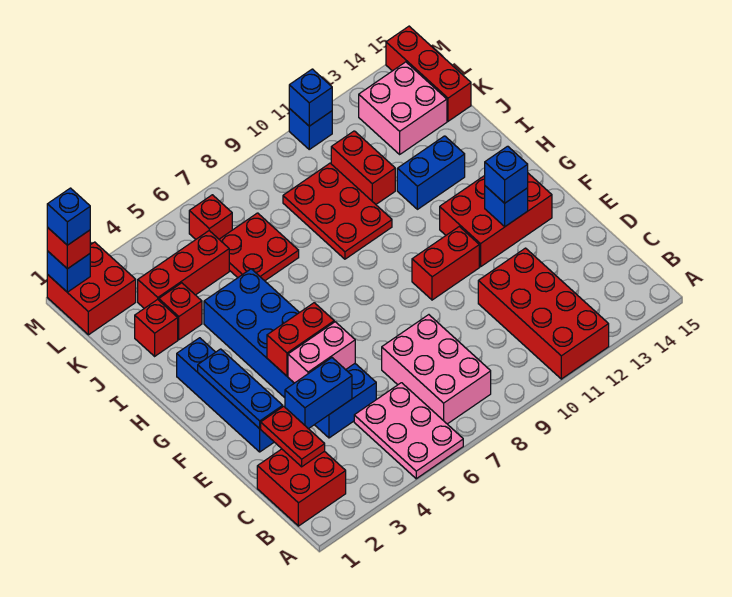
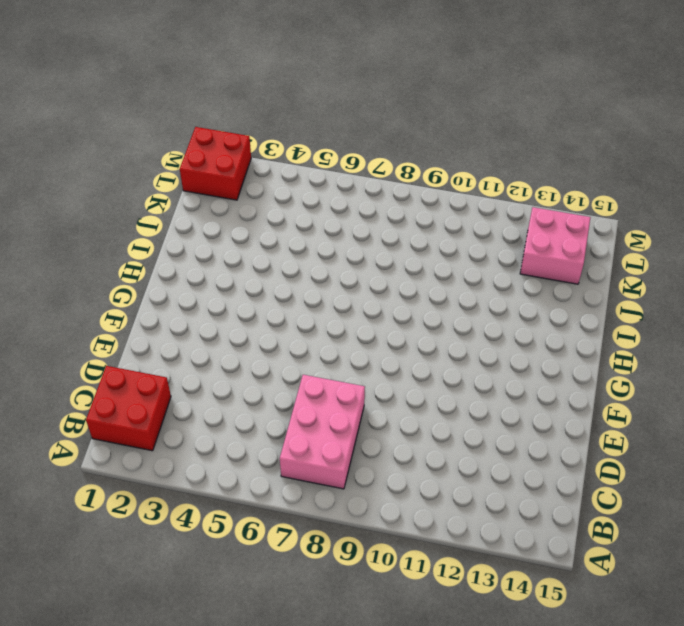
none -> pink plate A5:C6 level 1
none -> red brick A11:D12 level 1
none -> blue brick D4:I5 level 1
none -> blue brick E2:H2 level 1

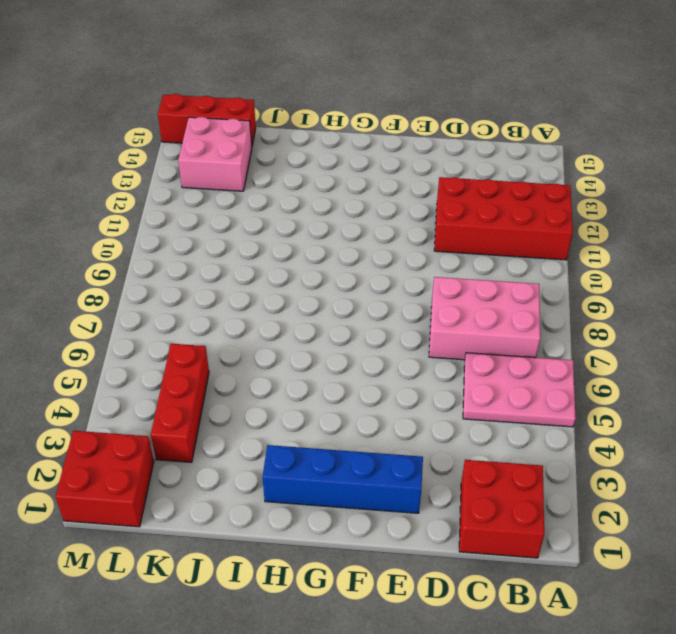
none -> blue brick D4:I5 level 1
none -> red brick F10:F11 level 1
none -> red brick F12:G14 level 1
none -> red plate I9:K10 level 1

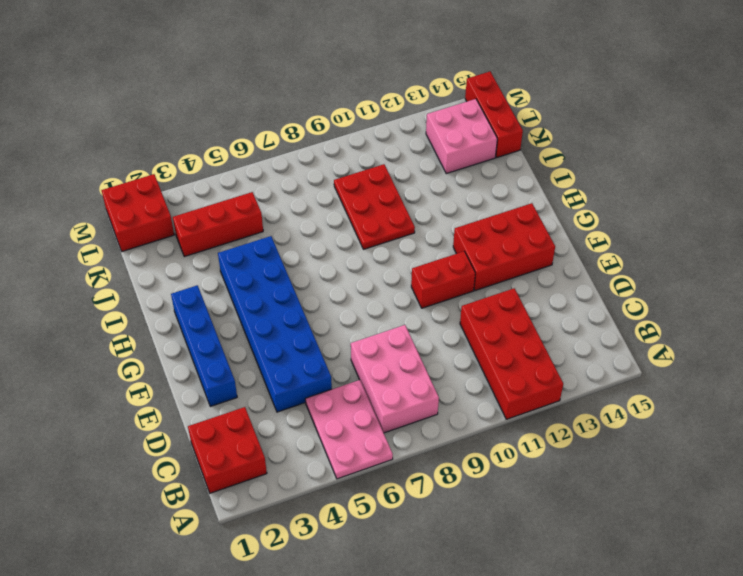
none -> blue brick I12:I13 level 1
none -> red brick J2 level 1
none -> red brick J3 level 1
none -> red plate J6:K7 level 1

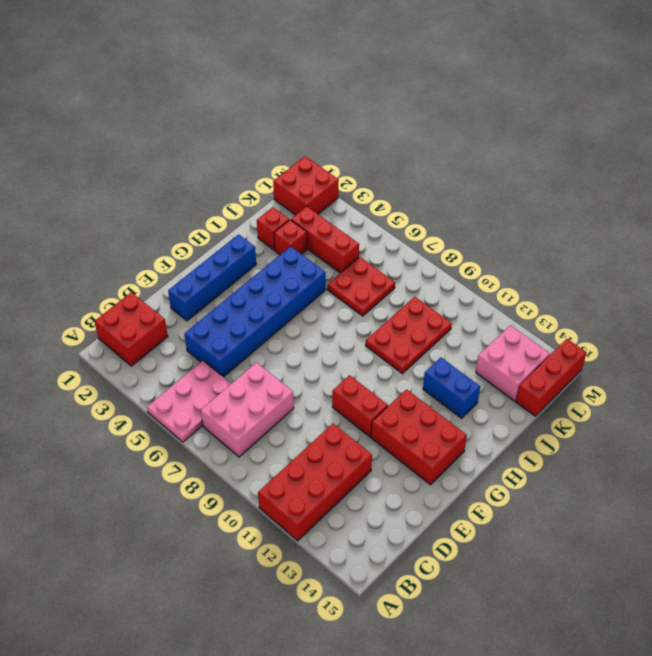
none -> red brick J11:K11 level 1
none -> red brick L6 level 1
none -> blue brick M11 level 1
none -> red plate C2:D2 level 2

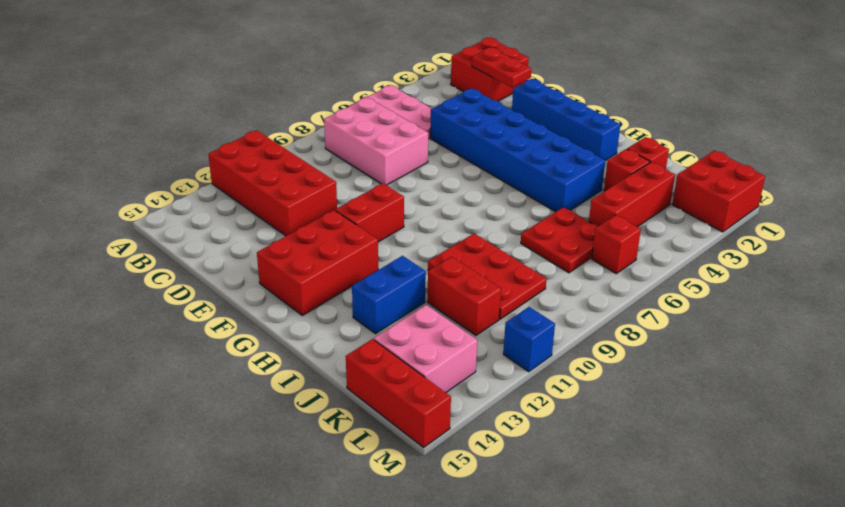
none -> blue brick D3:D4 level 2
none -> blue plate E2:G2 level 2
none -> pink brick E4:E5 level 2
none -> red brick F4:F5 level 2

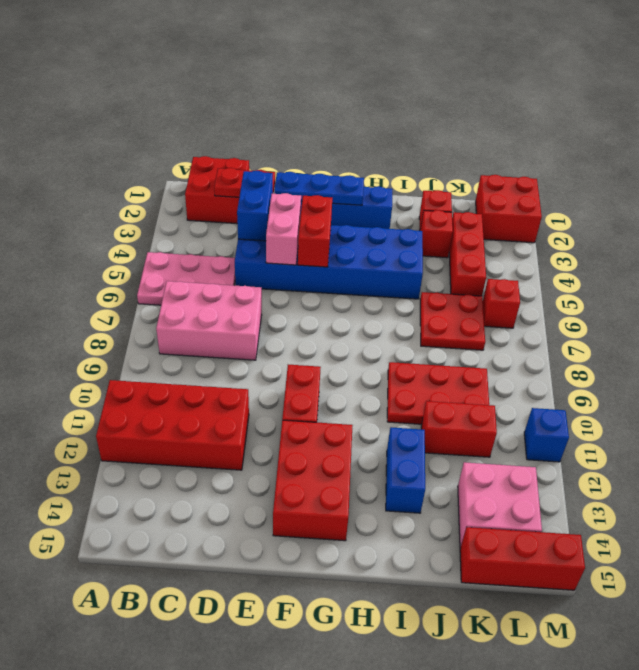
none -> blue brick F13 level 2
none -> blue brick M1 level 2
none -> blue brick M11 level 2
none -> blue brick F13 level 3

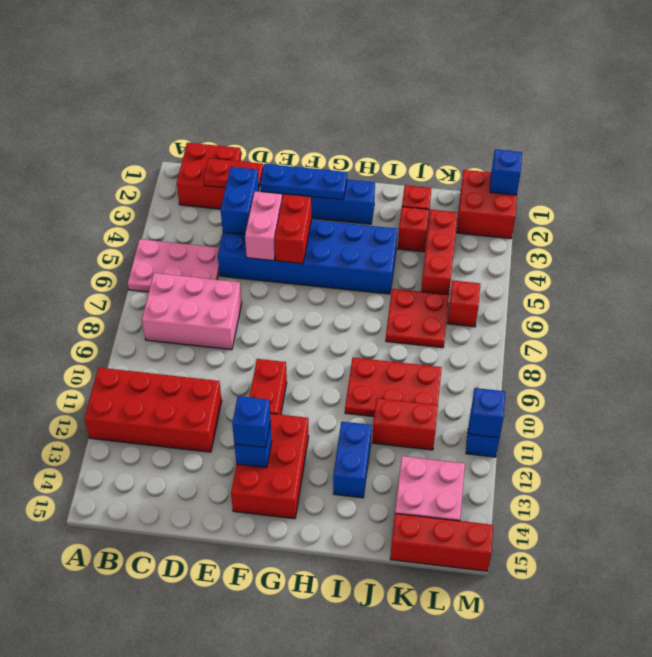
none -> red brick M1 level 3
none -> blue brick M1 level 4

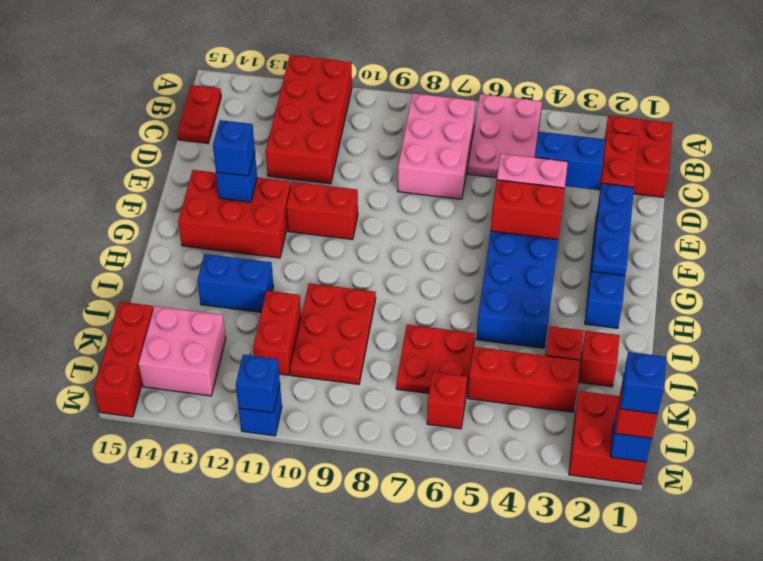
red plate B15:C15 level 1 -> none

